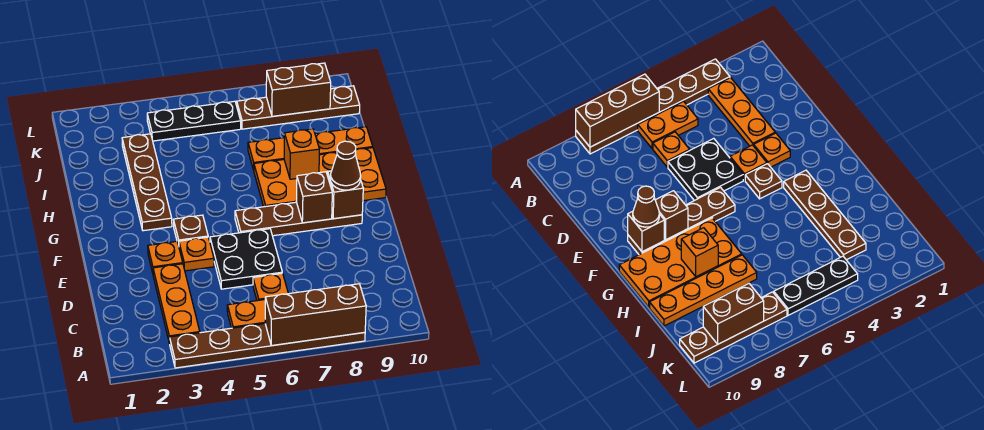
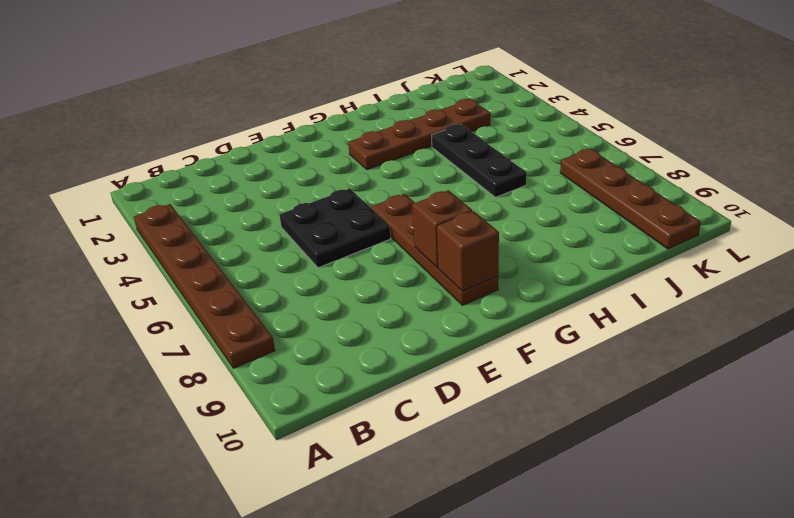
black plate I4:I6 level 1 -> black plate K4:K6 level 1
none -> orange plate B3:D3 level 1
none -> orange plate B5:B6 level 1
none -> orange plate C6 level 1

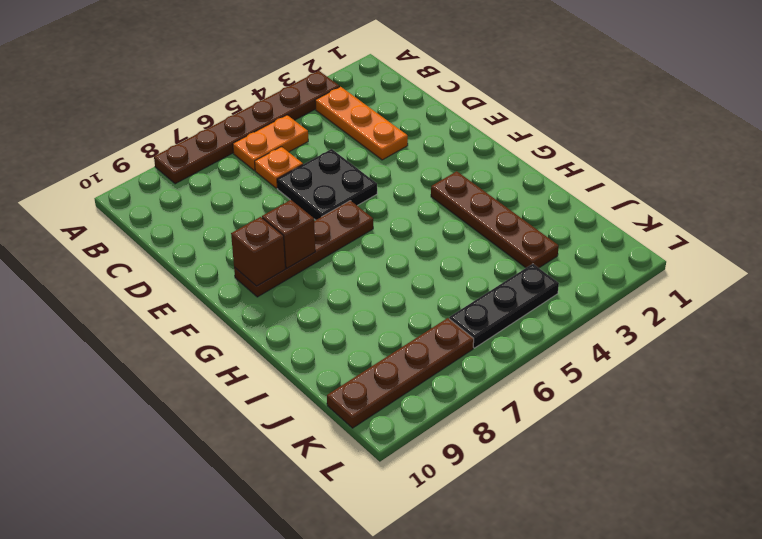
none -> orange plate E3 level 1
none -> orange plate E4 level 1
none -> brown plate F4 level 1

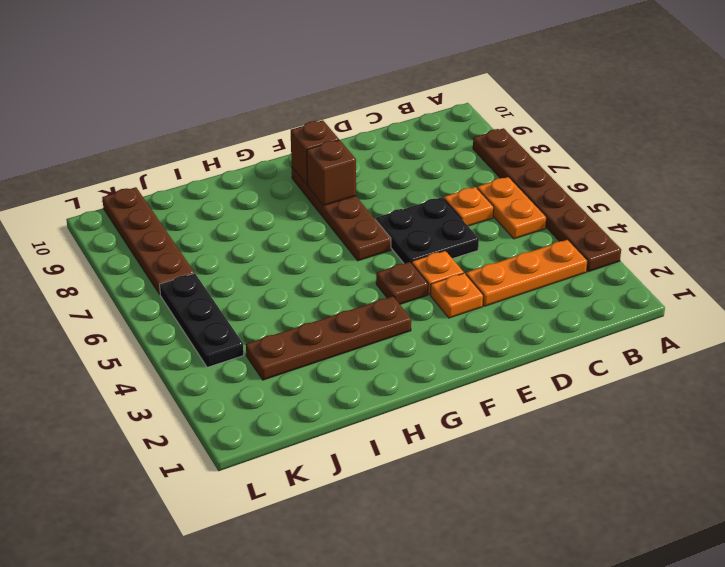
none -> orange plate G7:H10 level 1
none -> orange plate I7:I10 level 1
none -> brown brick A6:A8 level 2

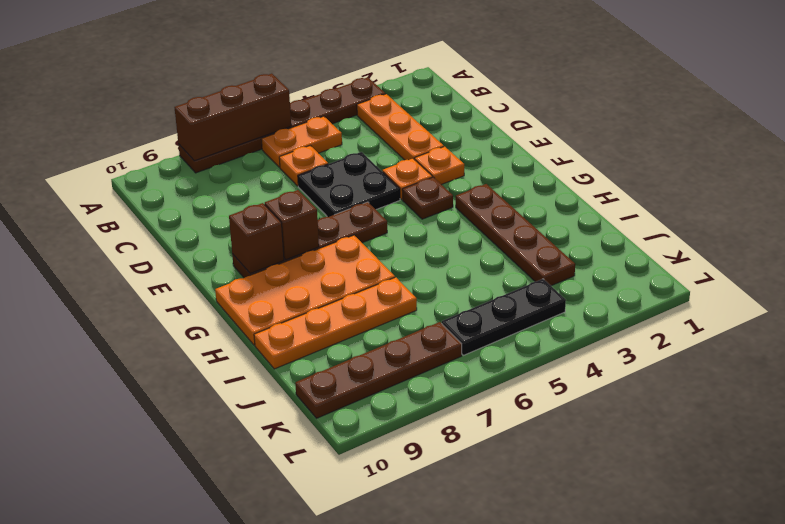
none -> orange brick H8 level 2
none -> brown brick K8:K9 level 2
none -> brown cone F9 level 3

